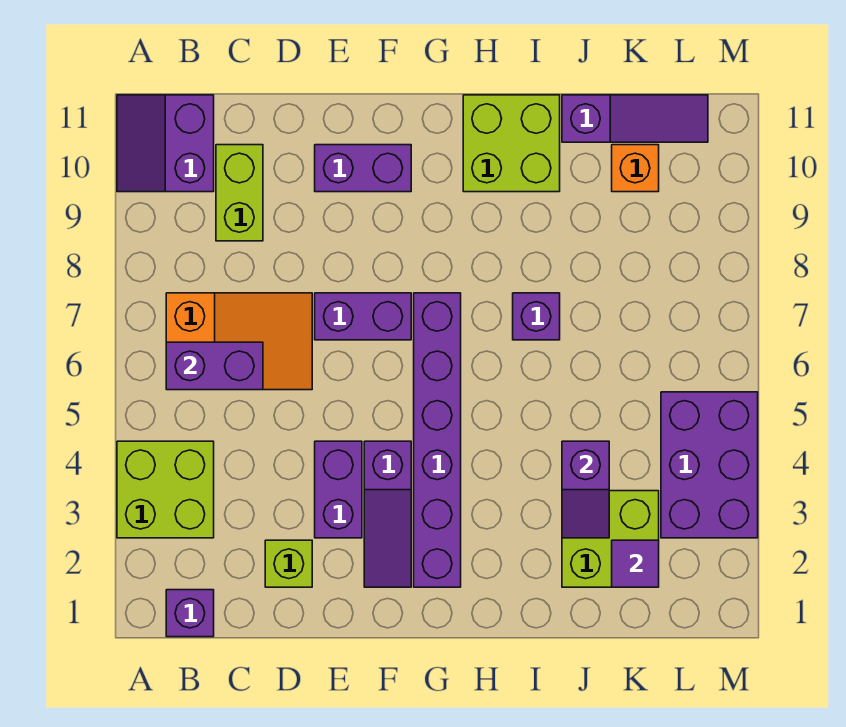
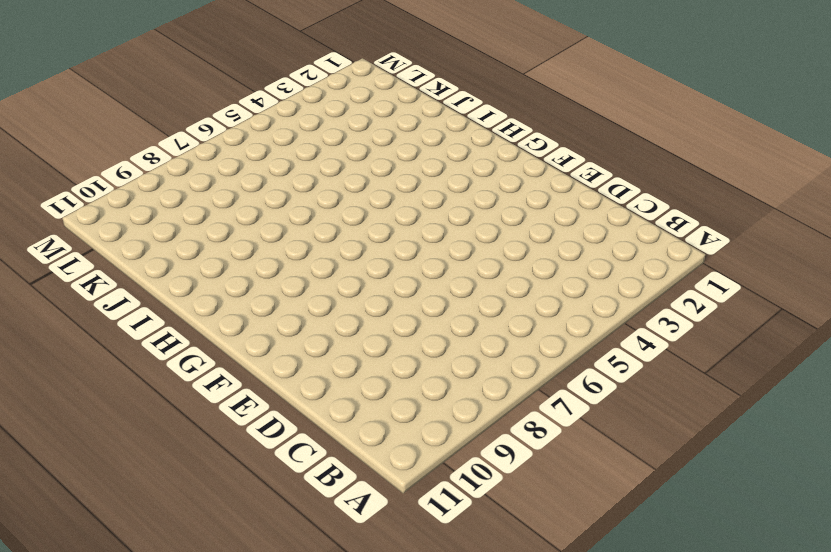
none -> lime brick A3:B4 level 1
none -> purple slope A10:B11 level 1 top B
none -> purple brick B1 level 1

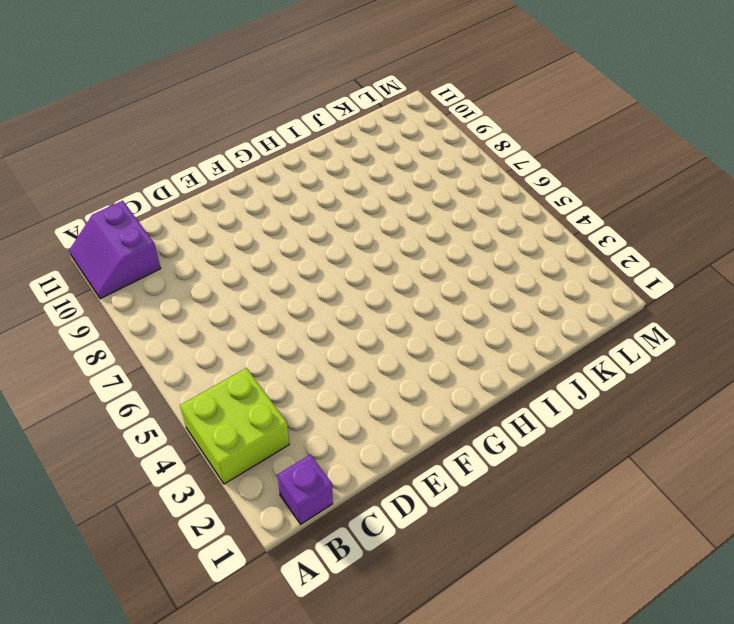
none -> orange slope B6:D7 level 1 top B
none -> lime brick C9:C10 level 1
none -> lime brick D2 level 1

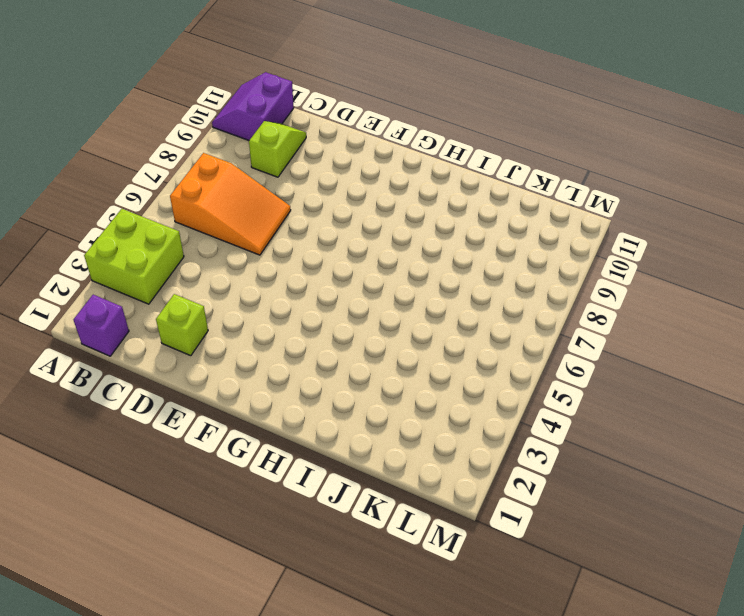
lime slope C9:C10 level 1 top 9 -> lime brick C9:C10 level 1
none -> purple brick E3:E4 level 1
none -> purple brick E7:F7 level 1
none -> purple brick E10:F10 level 1

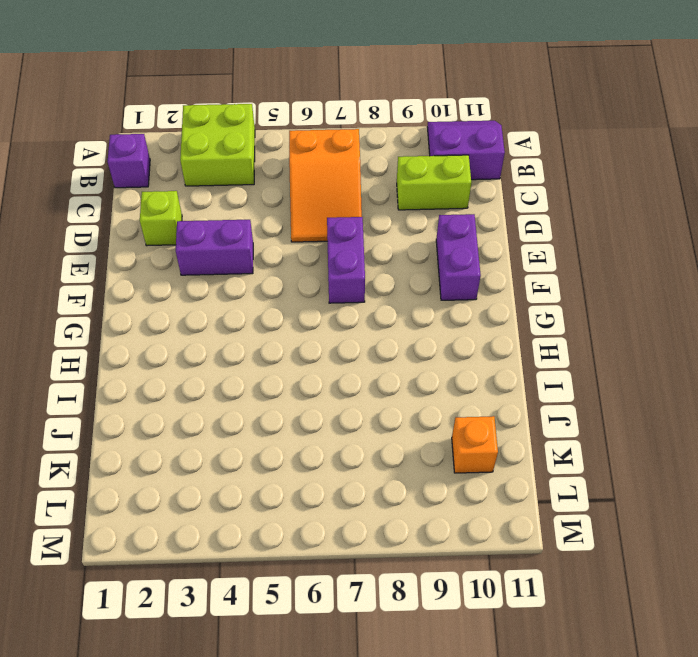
none -> purple slope F2:F4 level 1 top 4
none -> purple brick G2:G7 level 1
none -> lime brick H10:I11 level 1

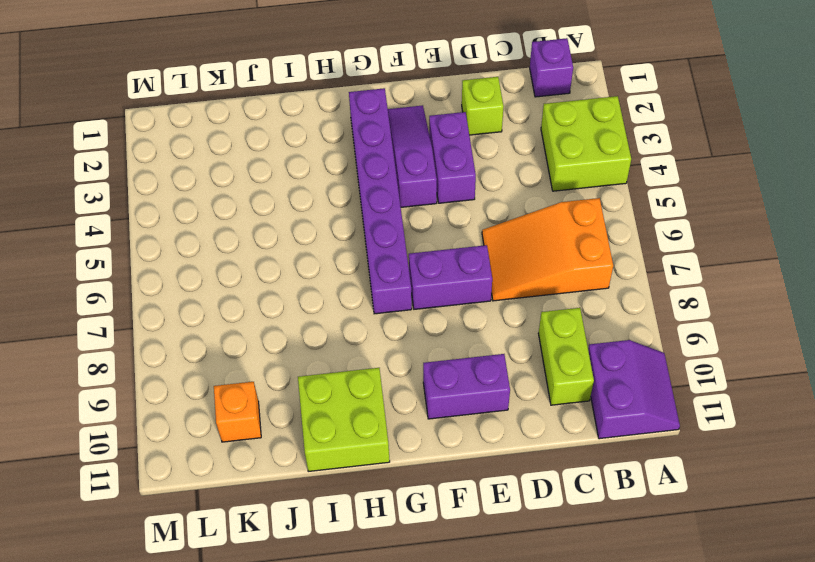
none -> purple brick I7 level 1
none -> lime brick J2:K3 level 1
none -> purple slope J11:L11 level 1 top J

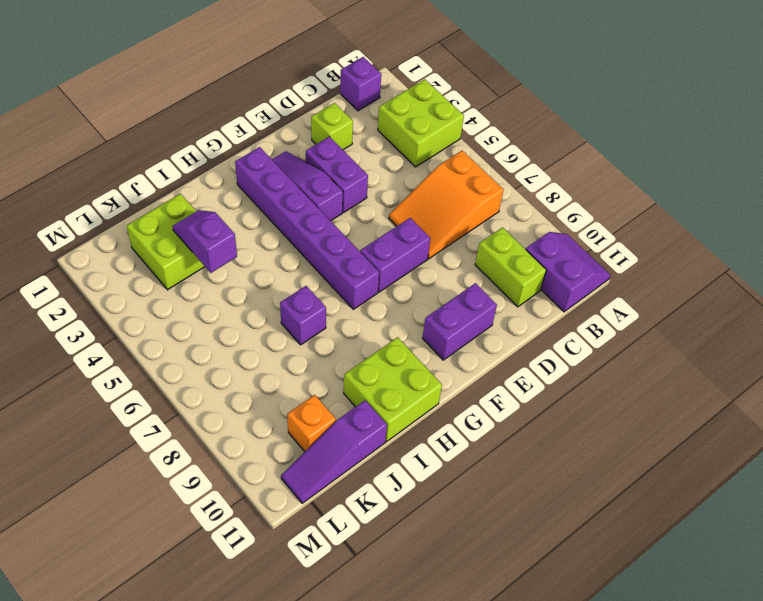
none -> purple brick L3:M5 level 1
none -> purple brick B6:C6 level 2
none -> purple tile K2 level 2

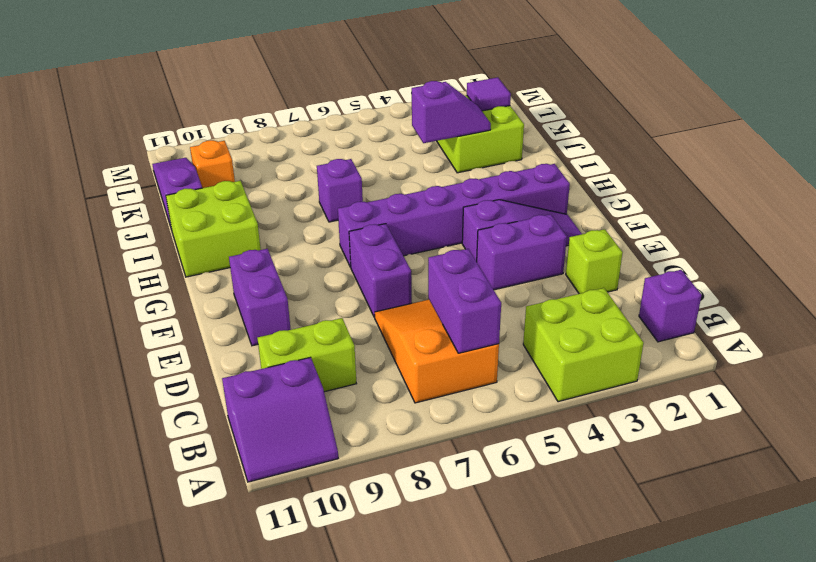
none -> purple brick L3:M5 level 1

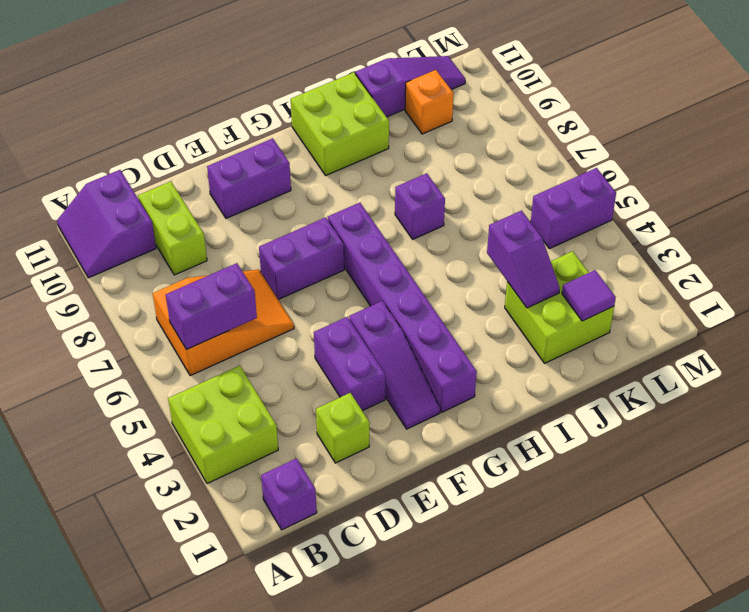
purple brick L5:M5 level 1 -> purple brick L3:M5 level 1

